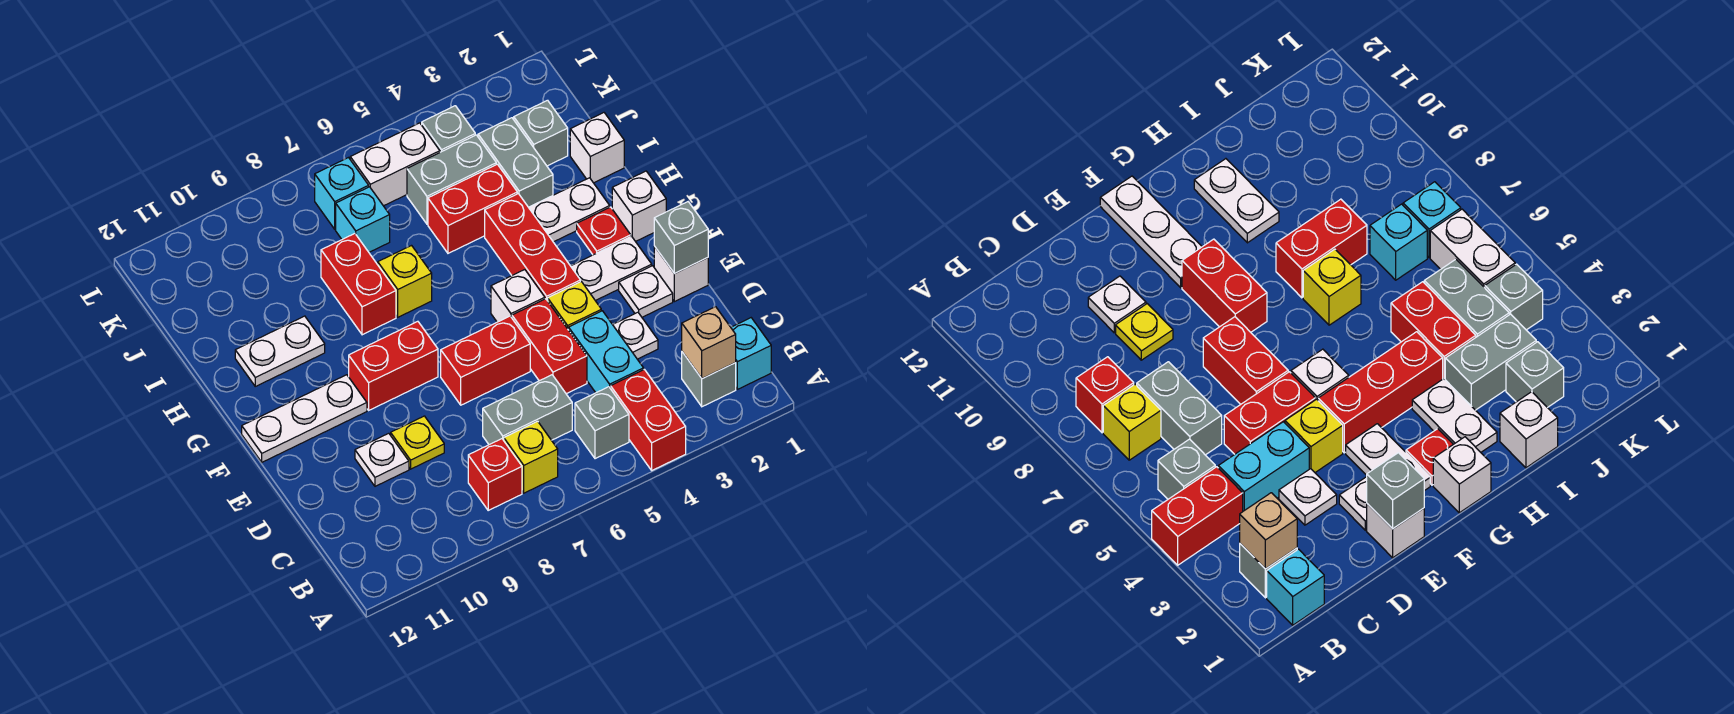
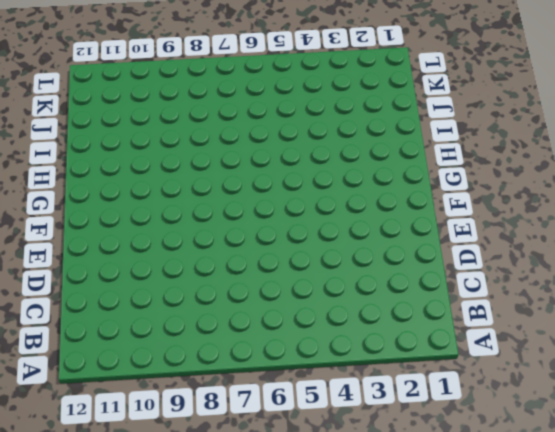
none -> red brick A4:B4 level 1
none -> cyan brick B1 level 1
none -> grey brick B2 level 1
none -> grey brick B5 level 1

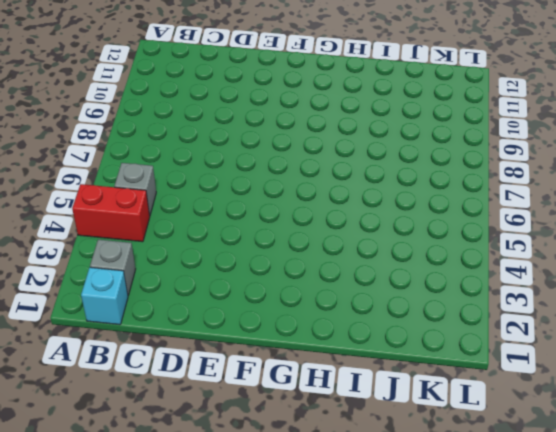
none -> yellow brick B7 level 1
none -> red brick B8 level 1
none -> cyan brick C4:D4 level 1
none -> grey brick C6:C7 level 1

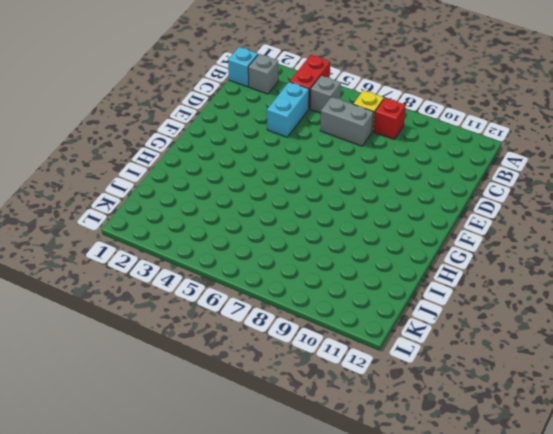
none -> white plate D3 level 1
none -> red brick D5:E5 level 1
none -> yellow plate D9 level 1
none -> white plate D10 level 1

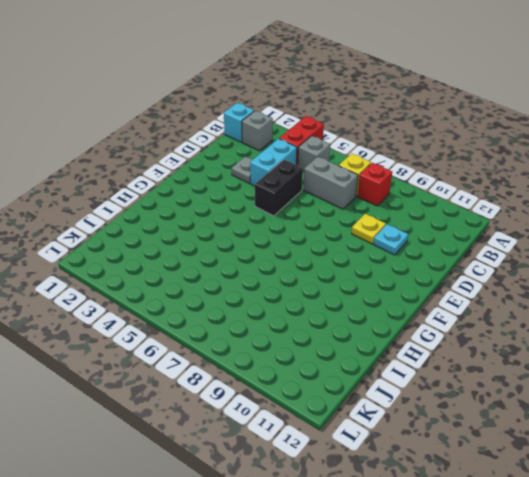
grey plate D3 level 1 -> white plate D3 level 1
black brick D5:E5 level 1 -> red brick D5:E5 level 1
cyan plate D10 level 1 -> white plate D10 level 1
none -> white brick E1 level 1
none -> white plate E2 level 1
none -> yellow brick E4 level 1
none -> red brick E6:E7 level 1

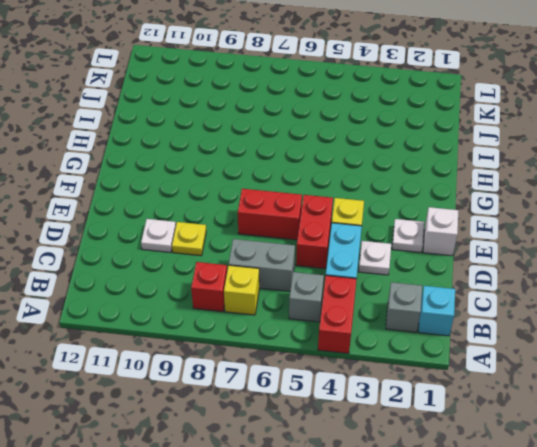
none -> white plate F2:F3 level 1
none -> red brick F4:H4 level 1
none -> white brick F5 level 1
none -> red brick F8:F9 level 1

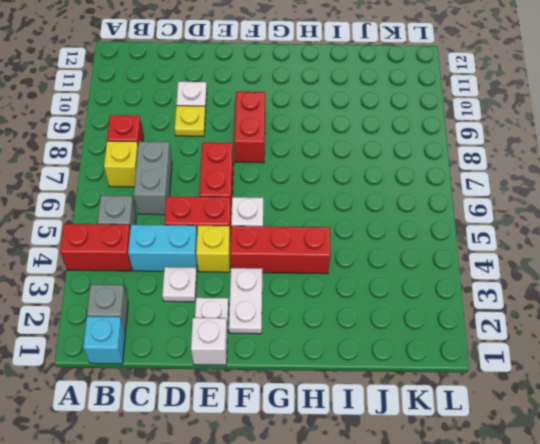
none -> white plate F10:F12 level 1
none -> white brick G1 level 1
none -> red plate G2 level 1
none -> white plate H2:H3 level 1

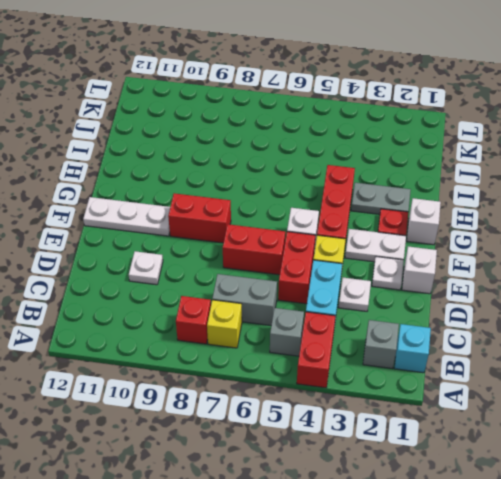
grey plate H2:H3 level 1 -> white plate H2:H3 level 1
none -> yellow plate D9 level 1
none -> yellow brick H7 level 1
none -> red brick H8:I8 level 1
none -> white plate H10:H11 level 1

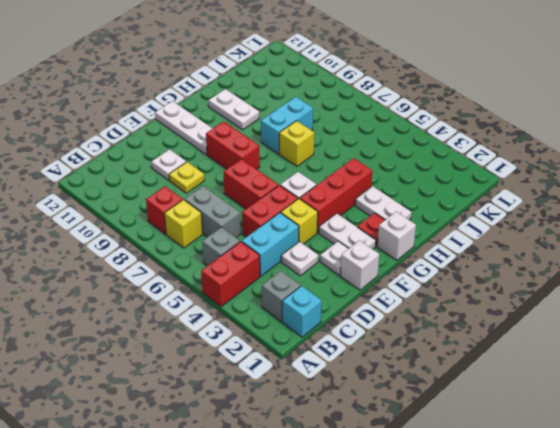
cyan brick H8:I8 level 1 -> red brick H8:I8 level 1
none -> white brick I1 level 1
none -> grey brick I3:J3 level 1
none -> red brick I4:I5 level 1
none -> grey brick J2 level 1

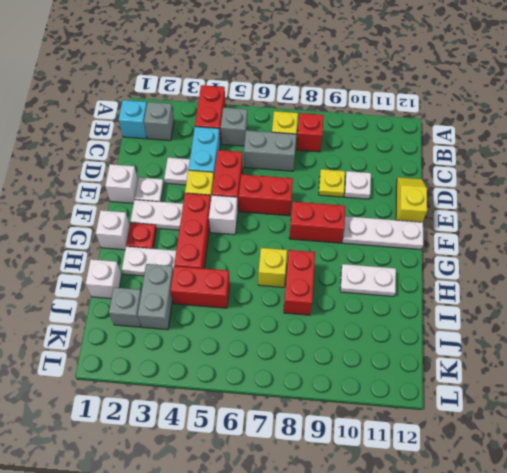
yellow slope D12:E12 level 1 top E -> none
none -> grey brick J4:J5 level 1
none -> cyan brick J7 level 1
none -> grey brick K4 level 1
none -> white brick K5:K6 level 1

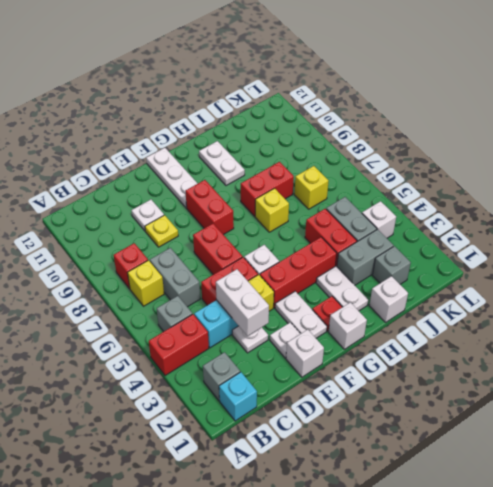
white brick D3:D4 level 2 -> white brick K5:K6 level 1
yellow brick J7 level 1 -> cyan brick J7 level 1
white brick K4 level 1 -> grey brick K4 level 1
none -> cyan brick K7 level 1
none -> tan brick B2 level 2
none -> grey brick E1 level 2

